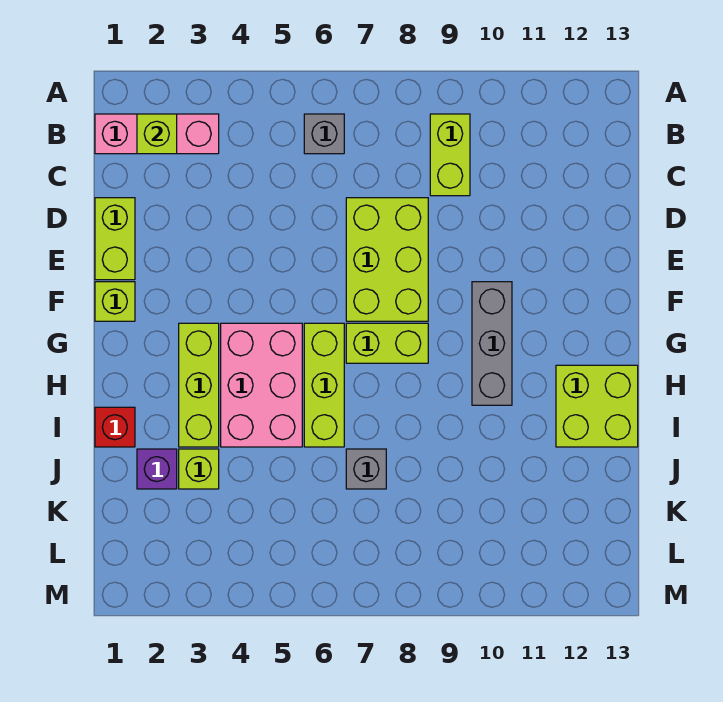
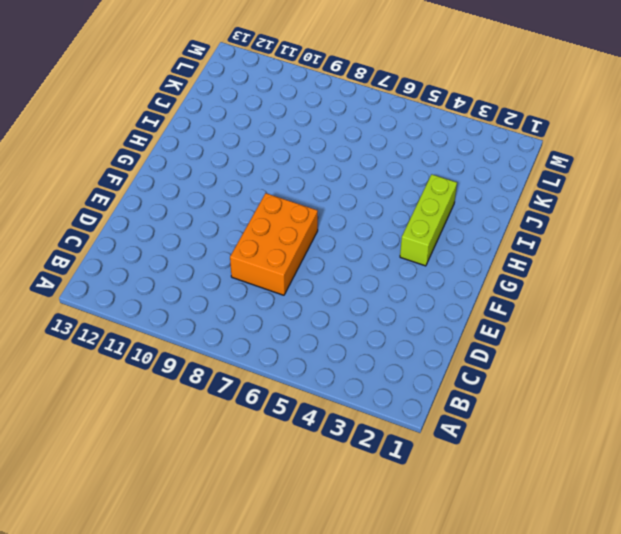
orange brick D7:F8 level 1 -> lime brick D7:F8 level 1
none -> pink brick B1:B3 level 1
none -> grey brick B6 level 1
none -> lime brick B9:C9 level 1

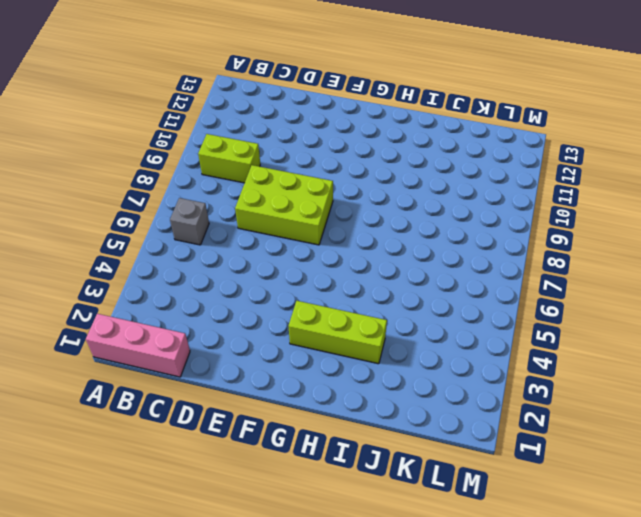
pink brick A1:C1 level 1 -> pink brick B1:B3 level 1
none -> lime brick D1:E1 level 1
none -> lime brick F1 level 1
none -> grey brick F10:H10 level 1

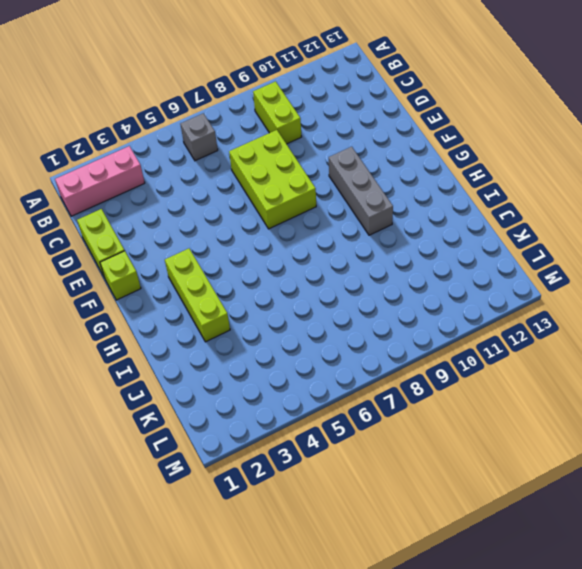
none -> pink brick G4:I5 level 1
none -> lime brick G6:I6 level 1
none -> lime brick G7:G8 level 1

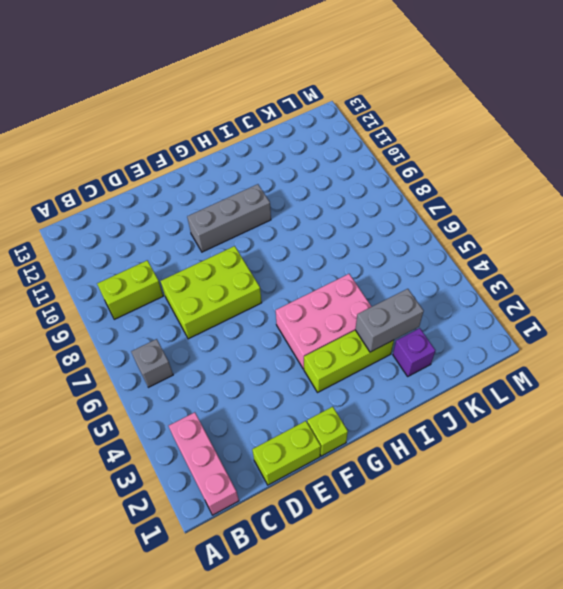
grey brick I3:J3 level 2 -> none
none -> lime brick G6:I6 level 1
none -> lime brick G7:G8 level 1
none -> lime brick H12:I13 level 1

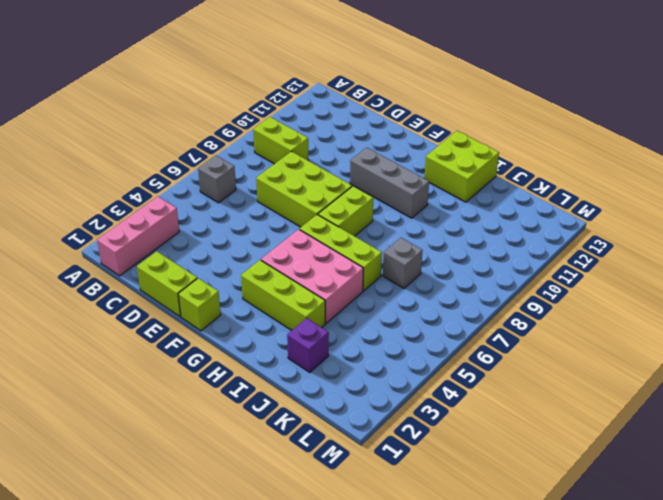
none -> red brick I1 level 1
none -> lime brick J3 level 1
none -> lime brick B2 level 2

